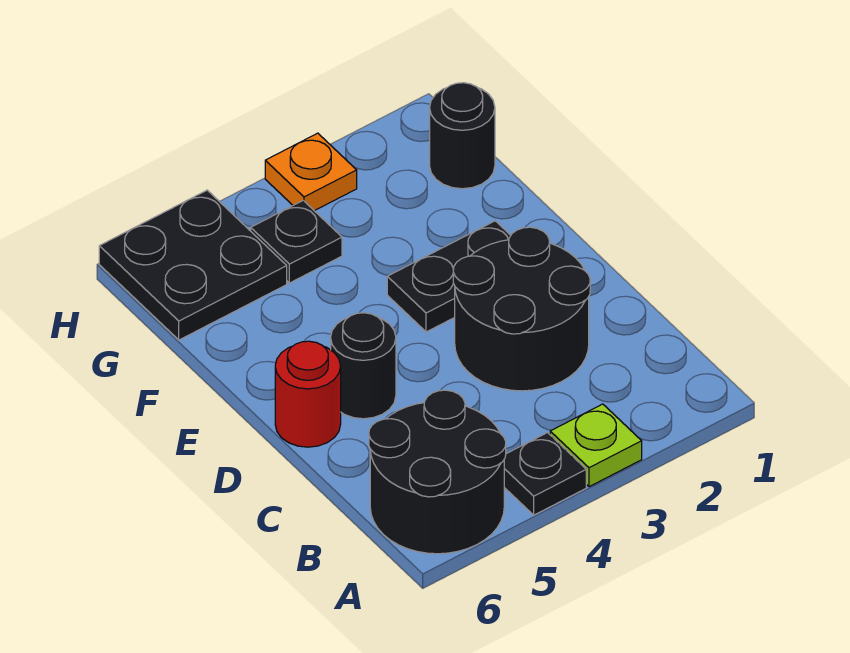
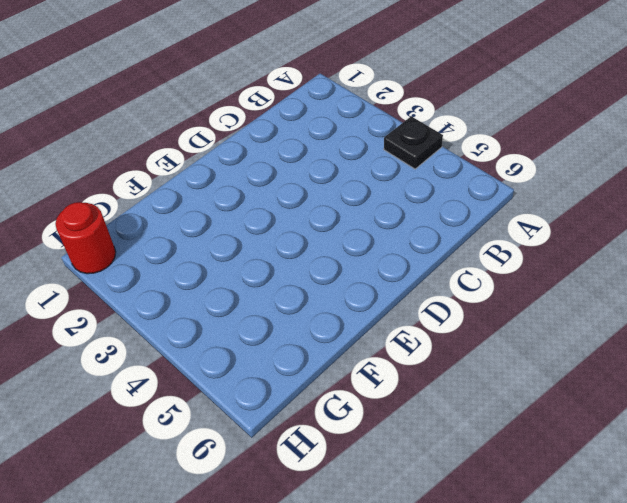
red round brick H1 level 1 -> red round brick D6 level 1
none -> lime plate A3 level 1
none -> black round brick A5:B6 level 1

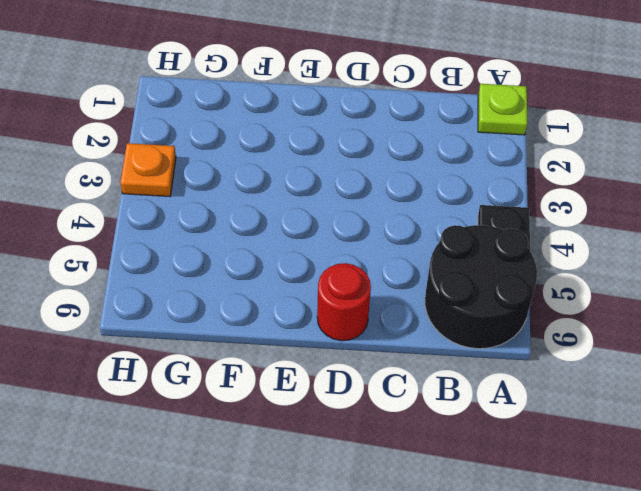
lime plate A1 level 1 -> lime plate A3 level 1
none -> black round brick C2:D3 level 1
none -> black round brick D5 level 1

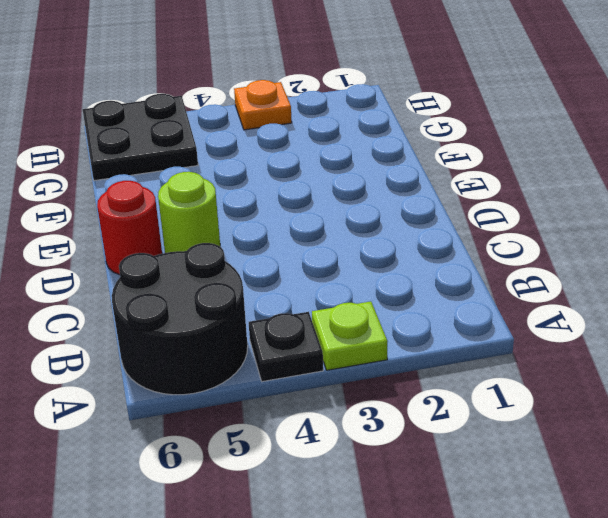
lime round brick D5 level 1 -> black round brick D5 level 1
none -> black round brick C2:D3 level 1
none -> black plate E2:E3 level 1

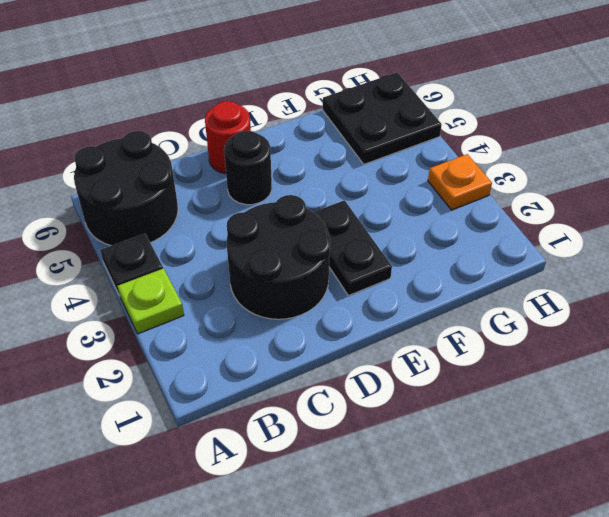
none -> black round brick G1 level 1
none -> black plate G4 level 1

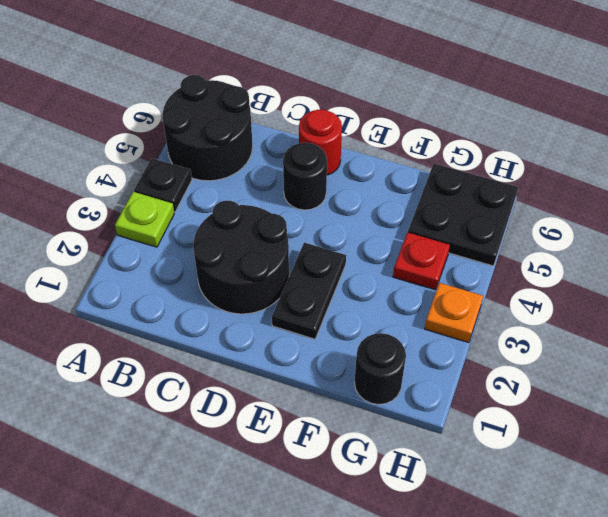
red plate G4 level 1 -> black plate G4 level 1

